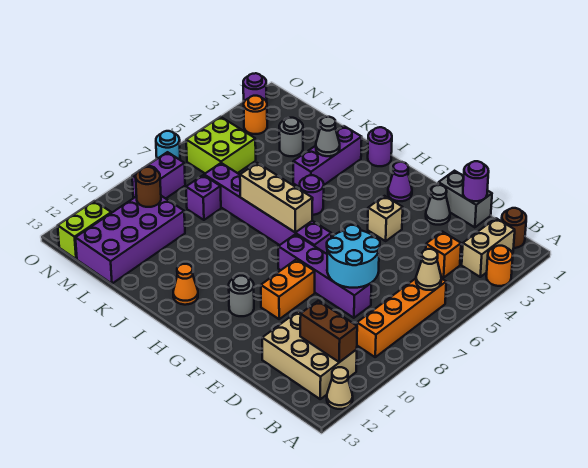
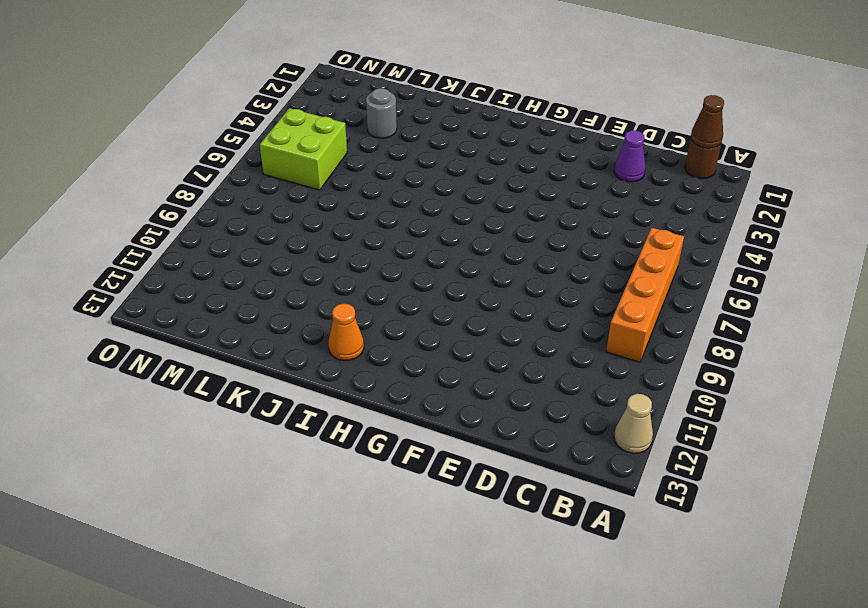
brown cone B1 level 2 -> none
purple cone D2 level 1 -> purple cone G2 level 1
none -> orange round brick A3 level 1
none -> tan brick B2:B3 level 1
none -> tan brick B11:D12 level 1
none -> orange brick C4 level 1

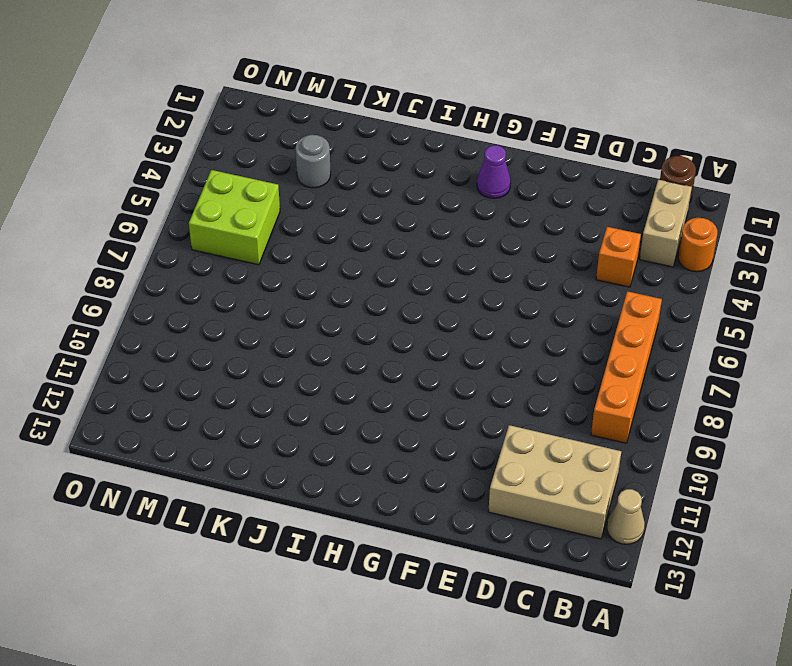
none -> grey brick D1:E1 level 1
none -> purple brick D8:G8 level 1
none -> grey cone E2 level 1
none -> tan brick F4 level 1

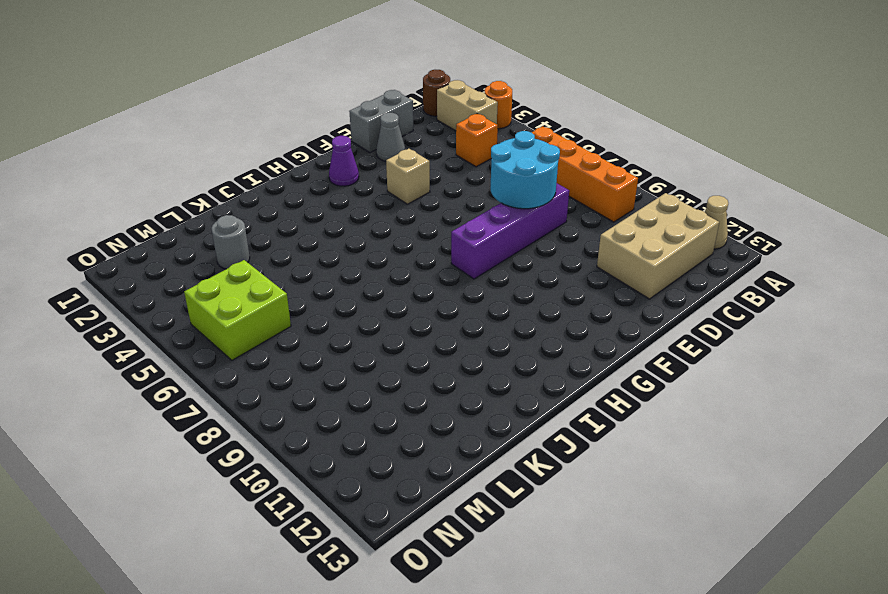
none -> orange brick F9:F10 level 1
none -> purple brick G7:L7 level 1
none -> grey round brick G11 level 1
none -> purple round brick I1 level 1

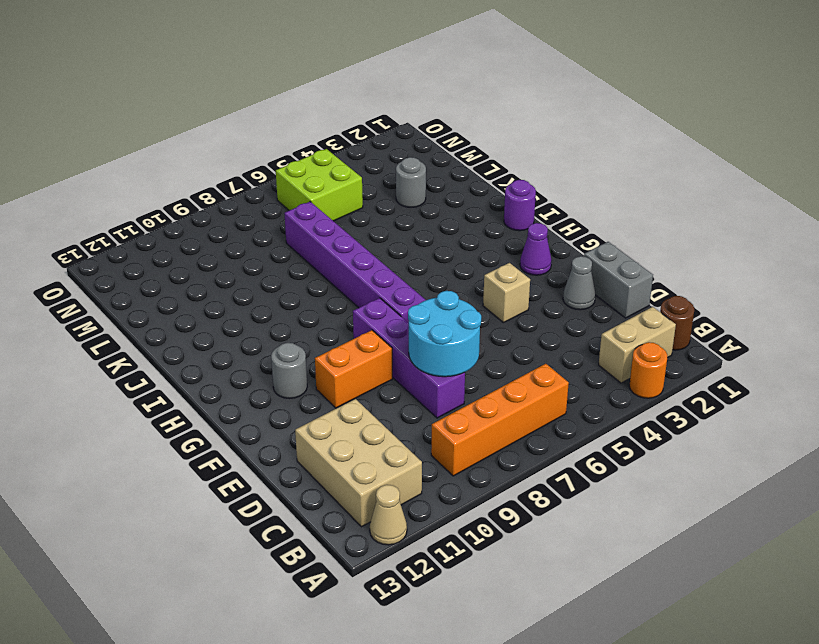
none -> orange brick C4 level 1
none -> purple round brick I5 level 1
none -> orange cone I12 level 1
none -> purple brick J2:J4 level 1

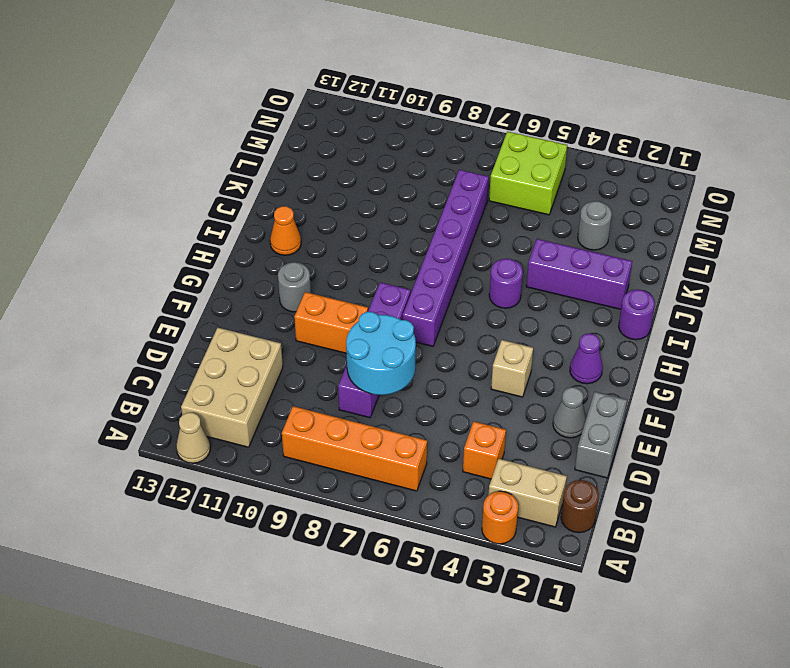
none -> purple brick L8 level 1
none -> purple brick L10:M13 level 1
none -> orange round brick N3 level 1
none -> purple brick N8:N9 level 1

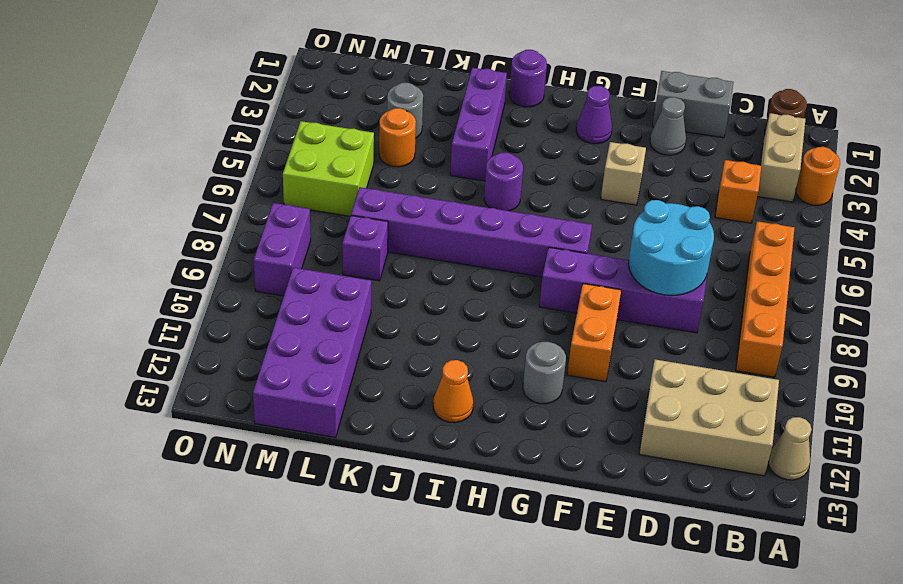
orange round brick L4 level 1 -> orange round brick N3 level 1
none -> lime brick N12:N13 level 1
none -> purple round brick O2 level 1
none -> cyan round brick O7 level 1
none -> tan cone B6 level 2

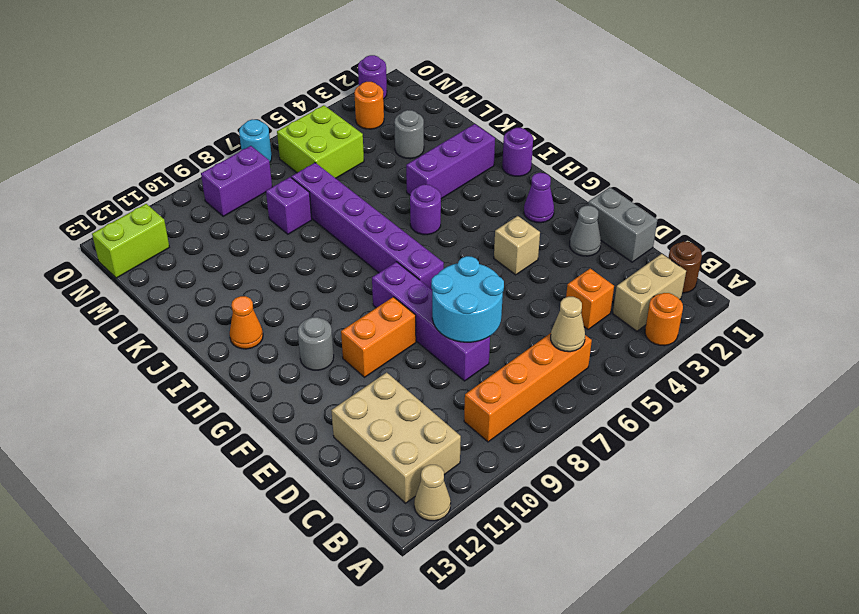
none -> purple brick L10:M13 level 1
none -> brown brick B11:C11 level 2
none -> purple round brick D1 level 2
none -> tan brick H7:J7 level 2

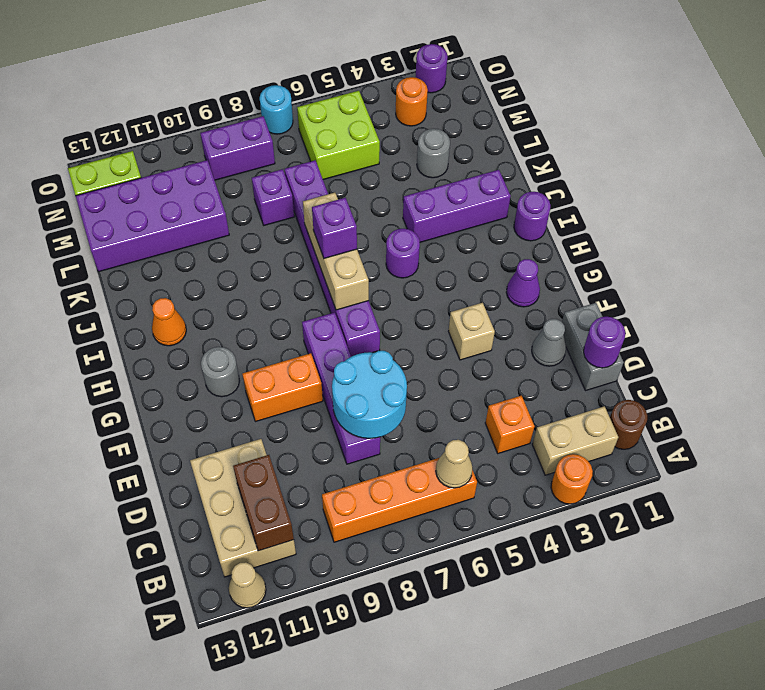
purple brick I7 level 3 -> none
none -> grey cone J3 level 2
none -> brown round brick M10 level 2

